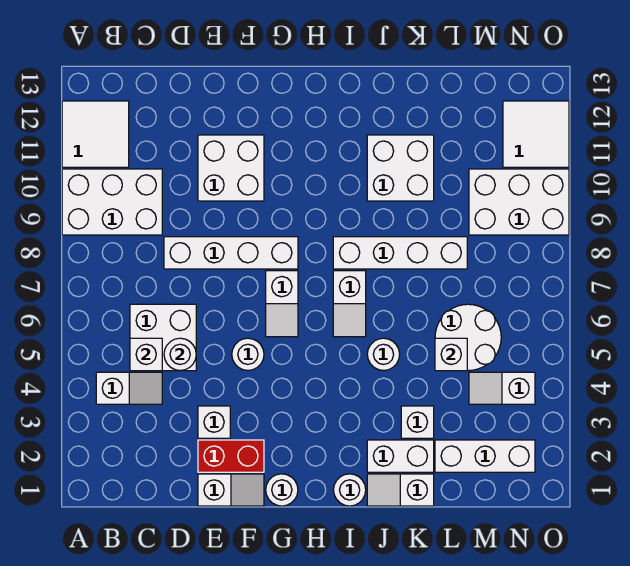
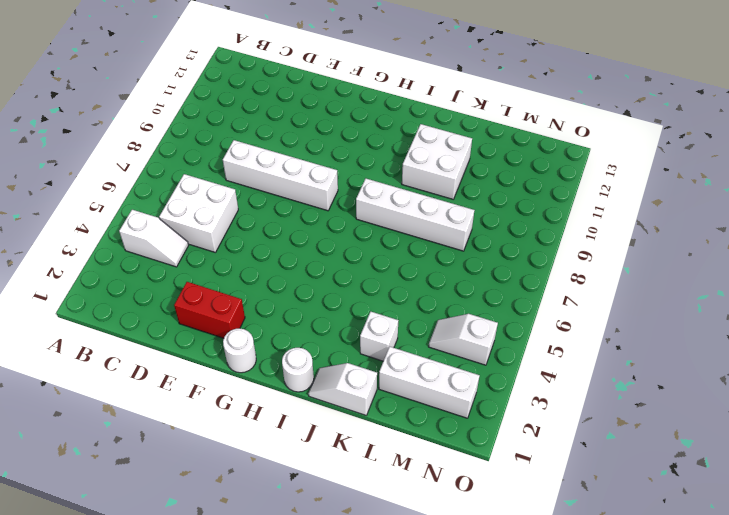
none -> white brick A9:C10 level 1
none -> white tile A11:B12 level 1
none -> white slope E1:F1 level 1 top E

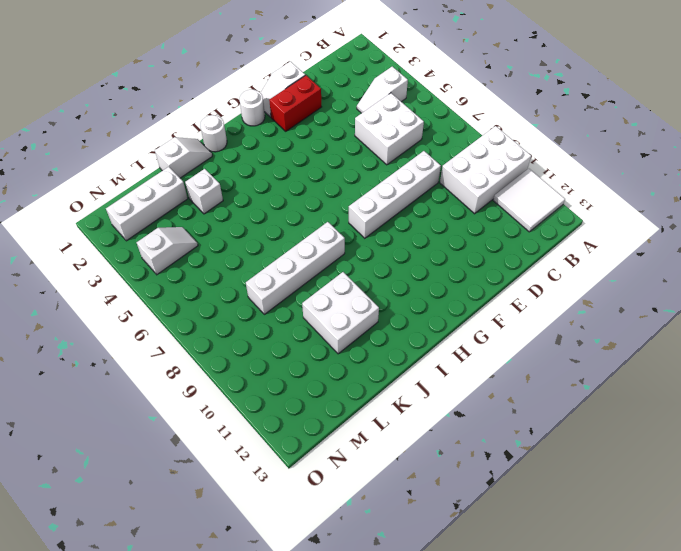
none -> white brick E3 level 1
none -> white brick E10:F11 level 1
none -> white round brick F5 level 1

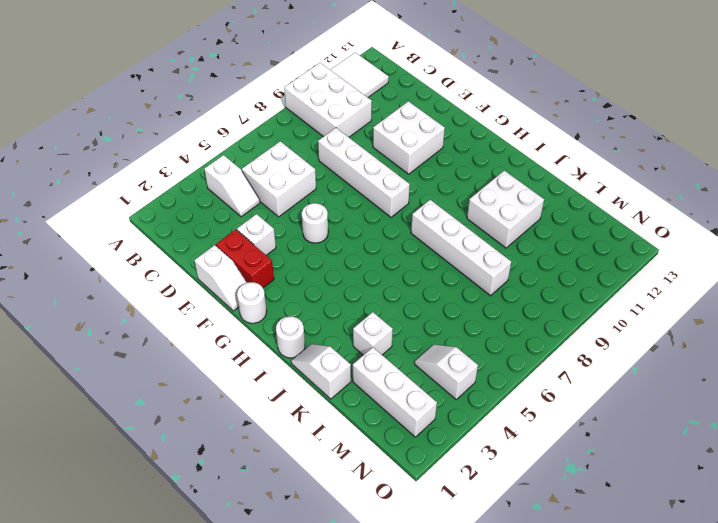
none -> white slope G6:G7 level 1 top 7
none -> white slope I6:I7 level 1 top 7
none -> white brick J2:K2 level 1

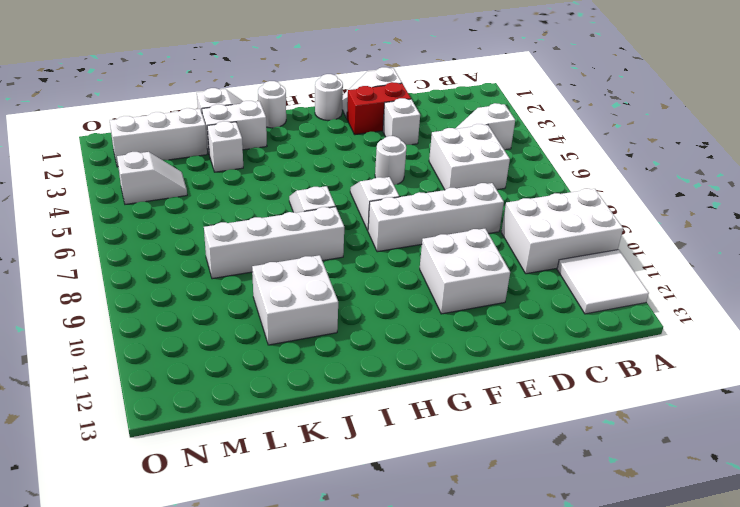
none -> white round brick J5 level 1
none -> white round brick L5:M6 level 1
none -> white brick M9:O10 level 1

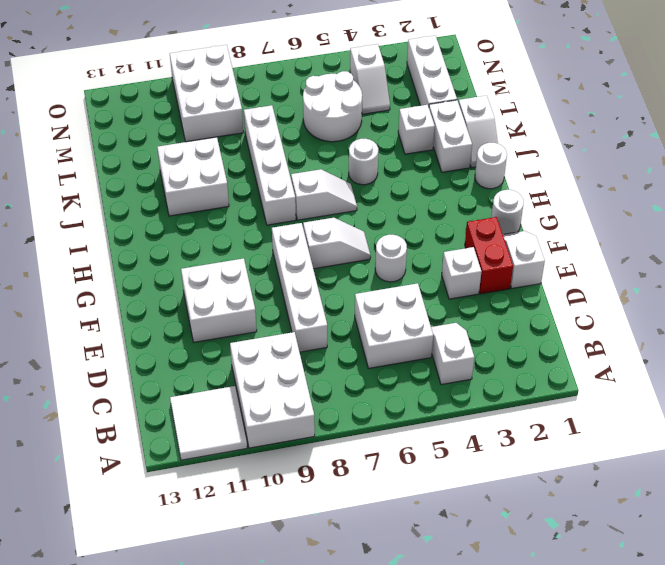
none -> white tile N11:O12 level 1
none -> white brick C5 level 2
none -> white round brick D5 level 2

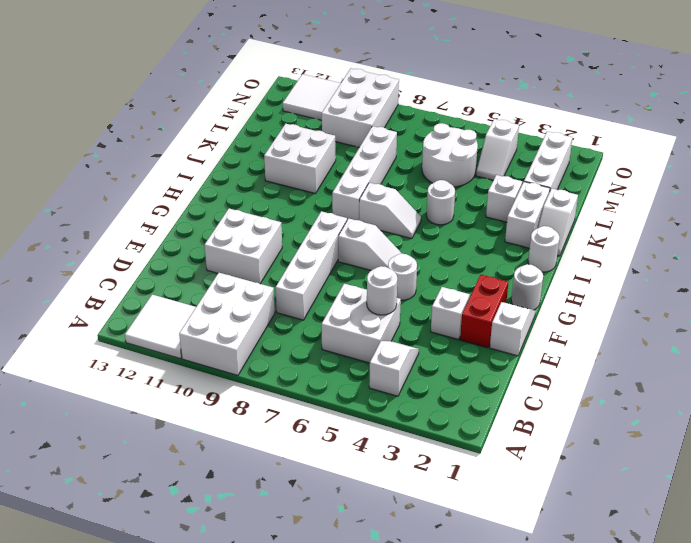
none -> white brick C5 level 2
none -> white brick L5 level 2

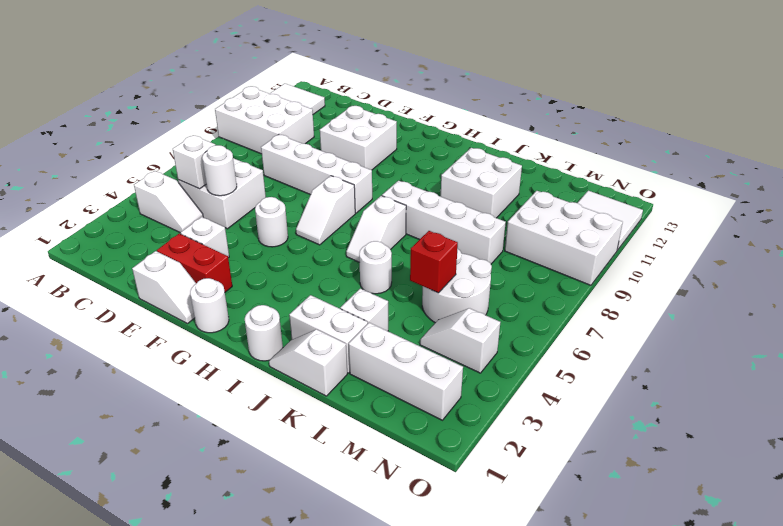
red brick L5 level 2 -> white brick L5 level 2

